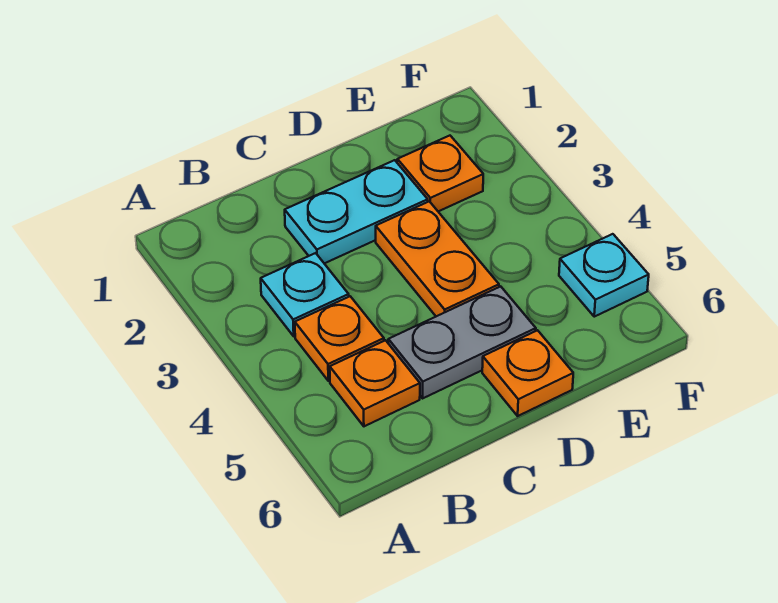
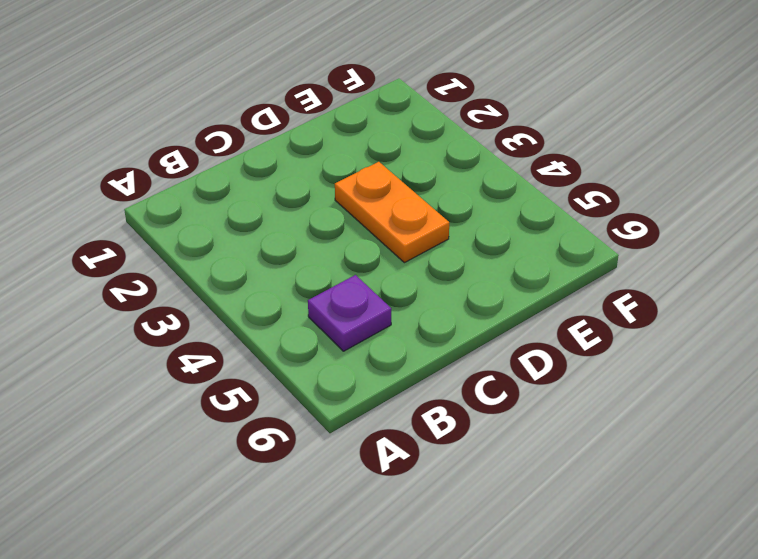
purple plate B5 level 1 -> orange plate B5 level 1
none -> cyan plate B3 level 1
none -> orange plate B4 level 1

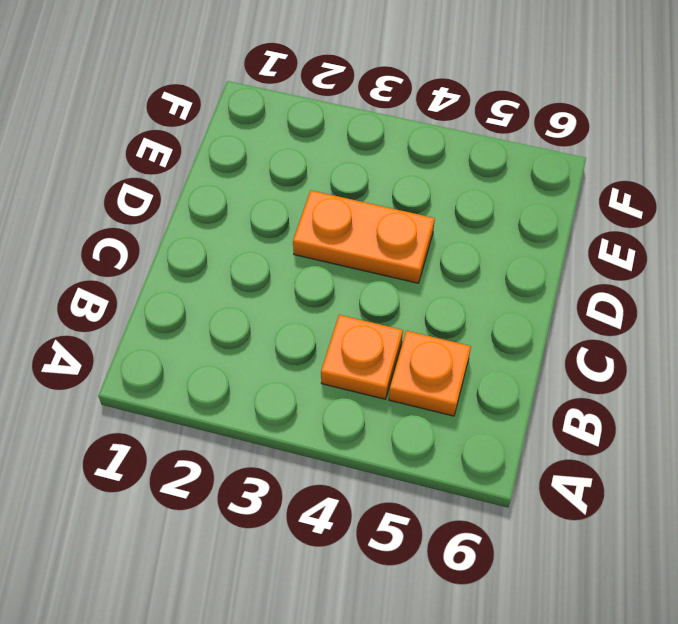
none -> cyan plate B3 level 1
none -> cyan plate C2:D2 level 1

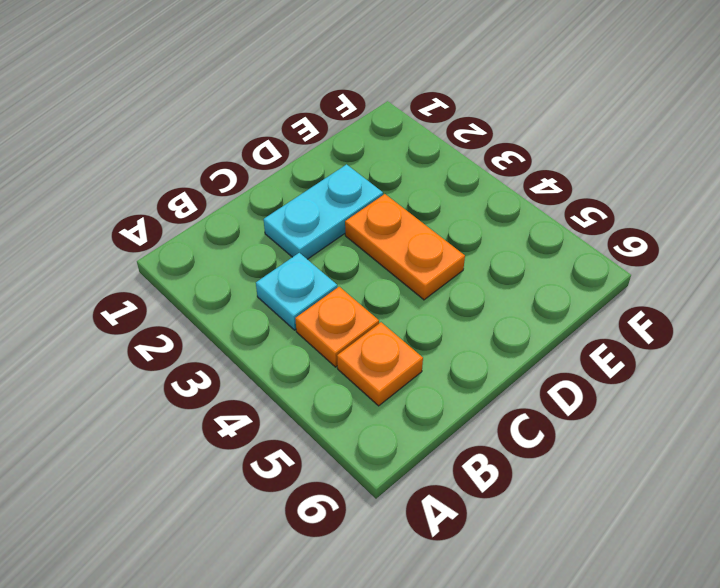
none -> grey plate C5:D5 level 1
none -> orange plate D6 level 1

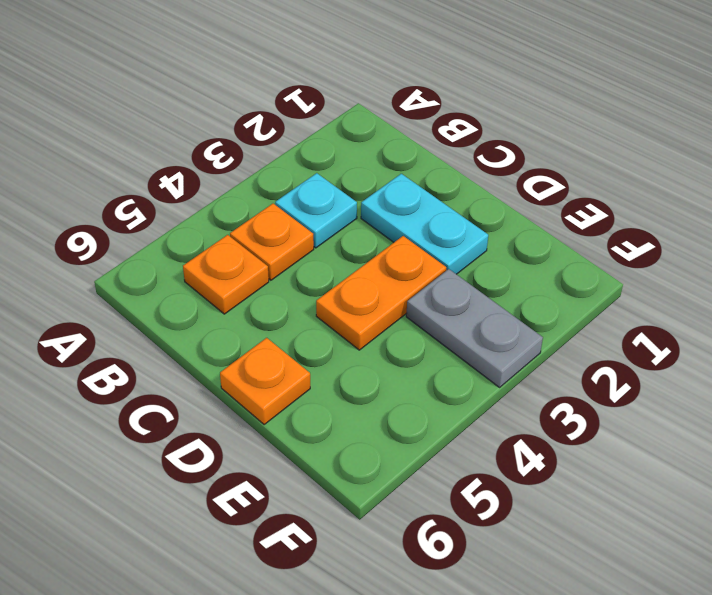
grey plate E3:F3 level 1 -> grey plate C5:D5 level 1
none -> orange plate E2 level 1
none -> cyan plate F5 level 1

